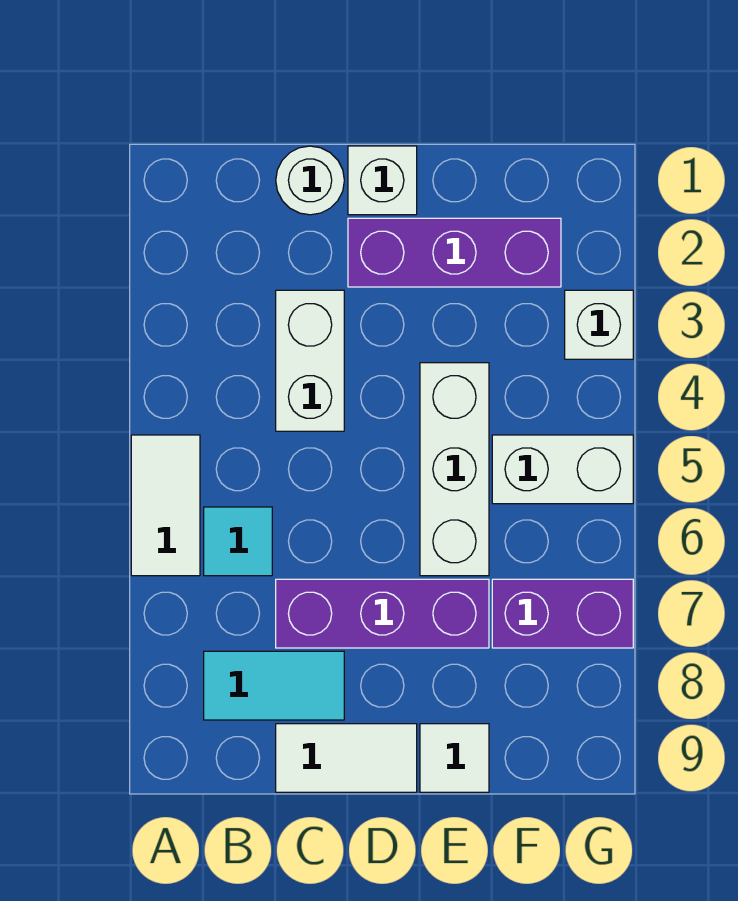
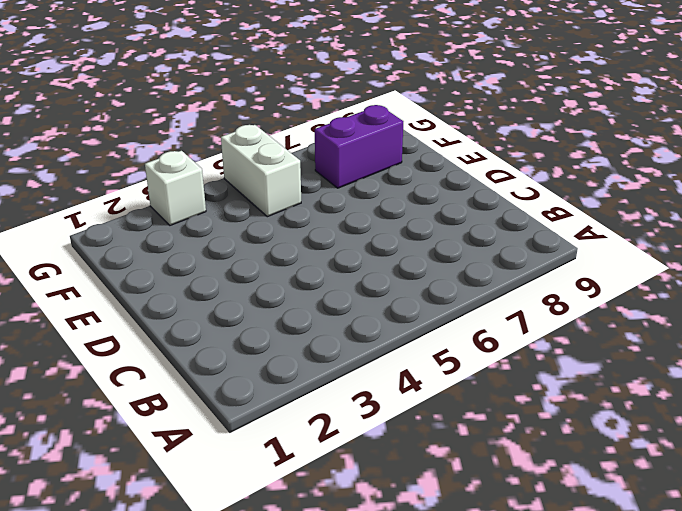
purple brick F7:F8 level 1 -> purple brick F7:G7 level 1
none -> white tile A5:A6 level 1
none -> cyan tile B6 level 1
none -> cyan tile B8:C8 level 1

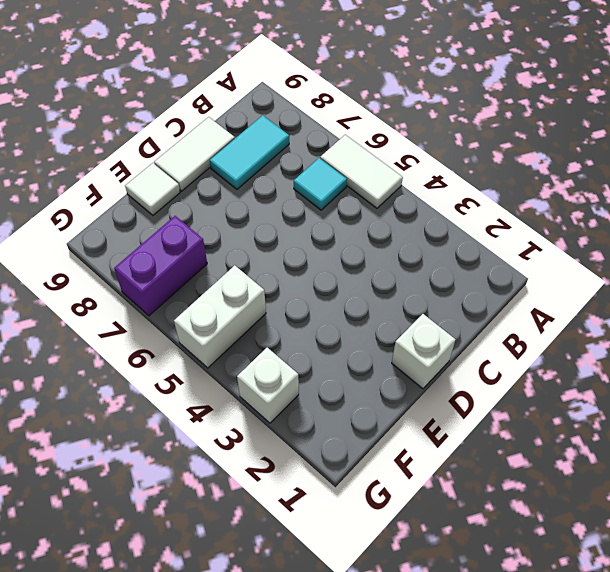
none -> white round brick C1 level 1
none -> white brick C3:C4 level 1
none -> purple brick C7:E7 level 1

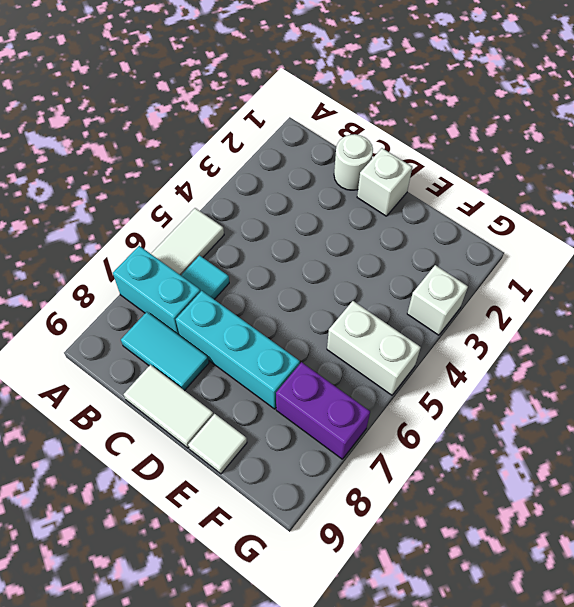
cyan brick A7:B7 level 1 -> none
cyan brick C7:E7 level 1 -> purple brick C7:E7 level 1
none -> white brick C3:C4 level 1
none -> purple brick D2:F2 level 1
none -> white brick E4:E6 level 1

